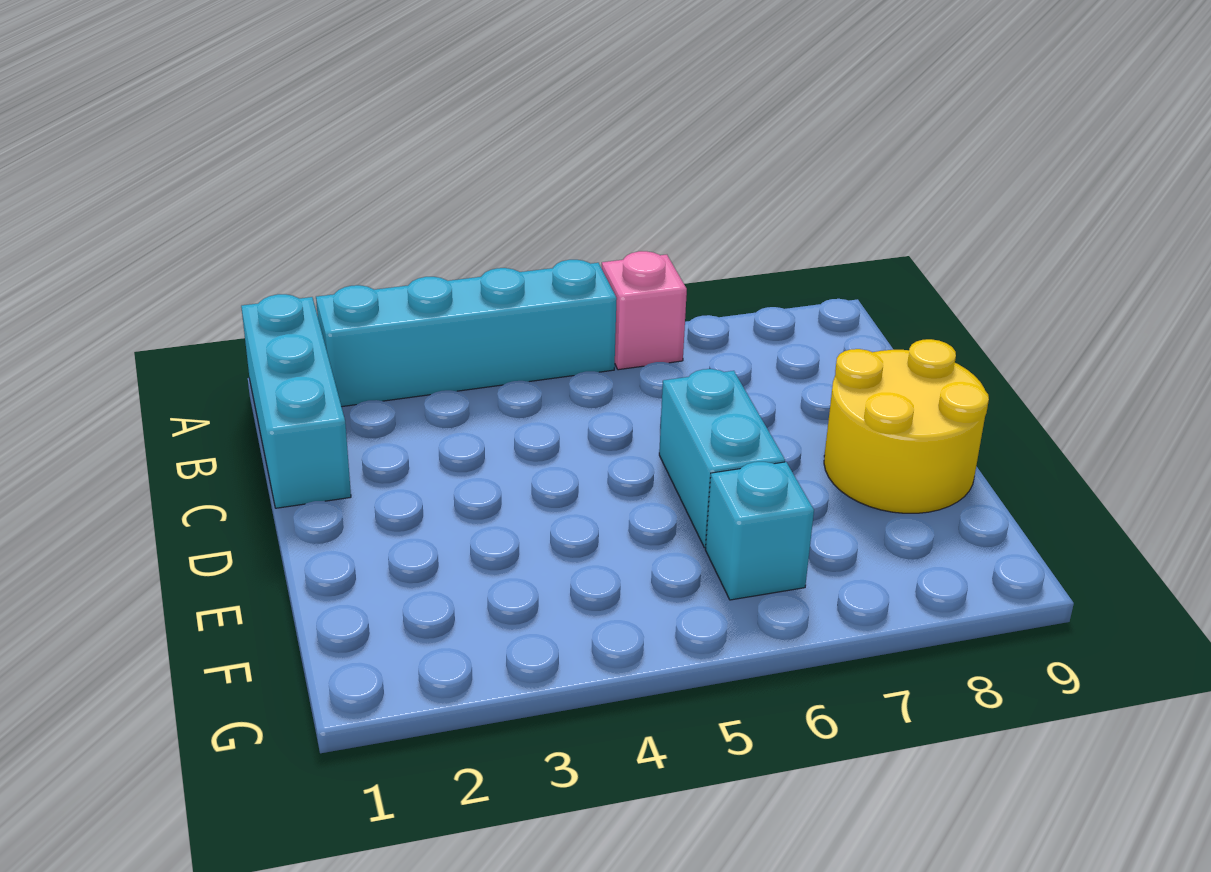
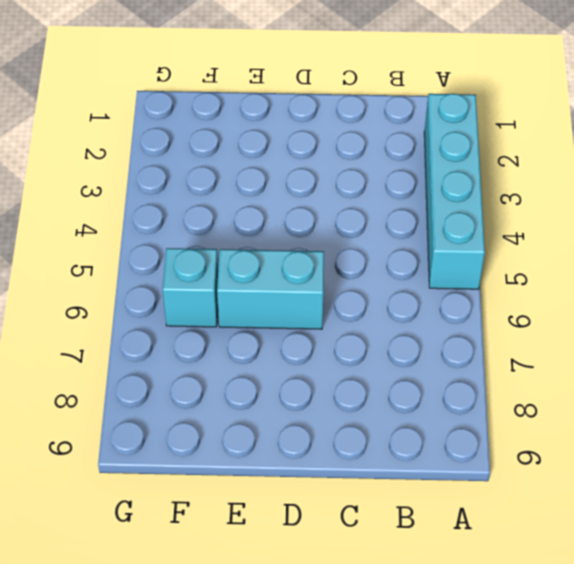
none -> cyan brick A1:C1 level 1
none -> pink brick A6 level 1

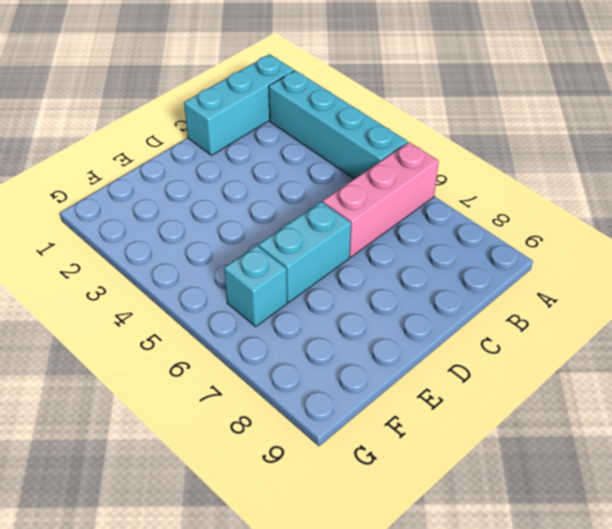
pink brick A6:C6 level 1 -> pink brick A6 level 1
none -> yellow round brick D8:E9 level 1

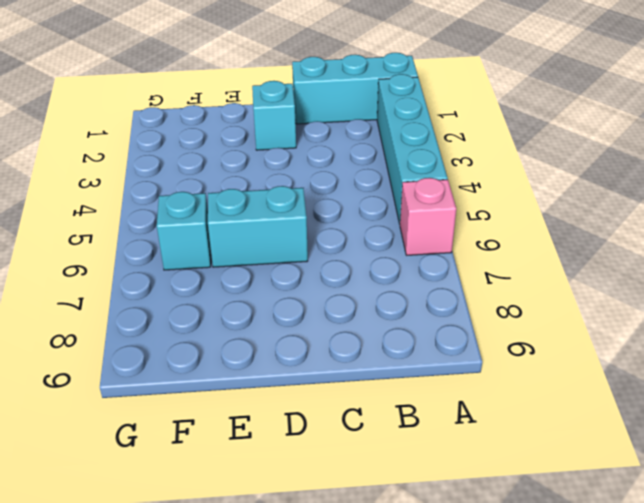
cyan brick D2 level 1 -> none
none -> yellow round brick D8:E9 level 1

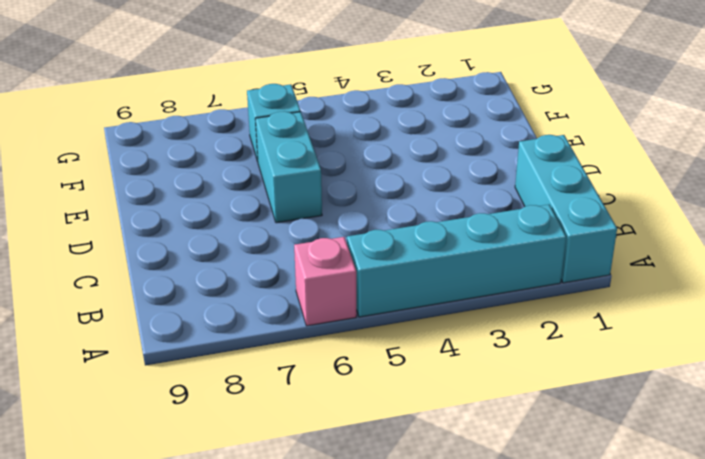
none -> yellow round brick D8:E9 level 1

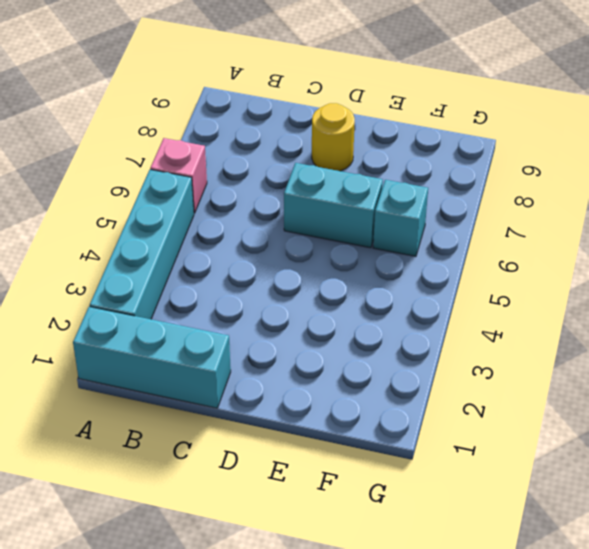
yellow round brick D8 level 1 -> yellow round brick D8:E9 level 1

